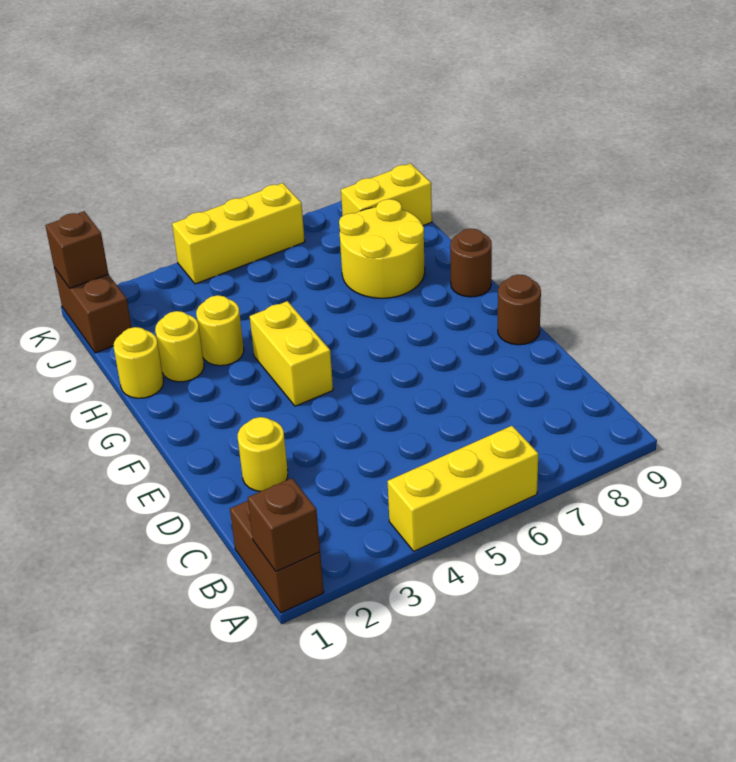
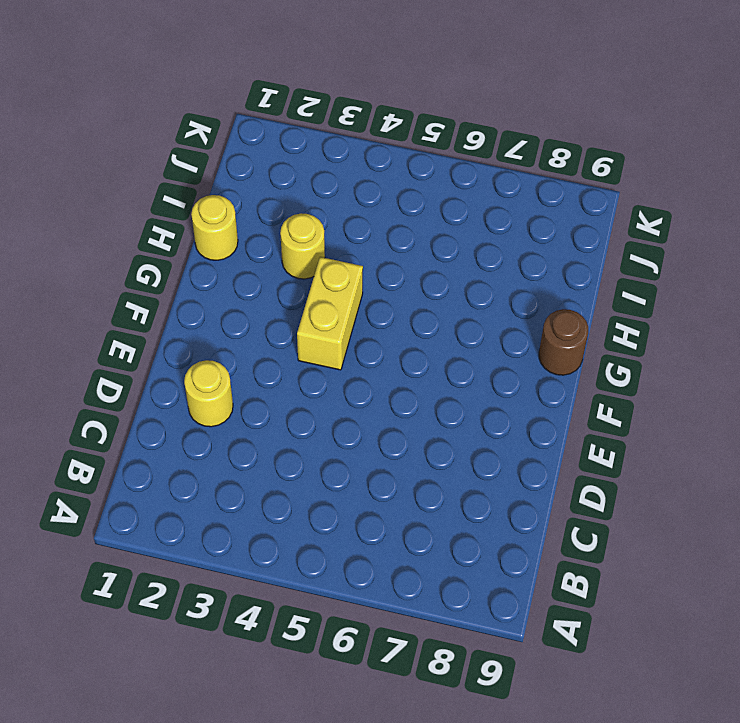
none -> brown brick A1:B1 level 1
none -> yellow brick A4:A6 level 1
none -> brown round brick E9 level 1

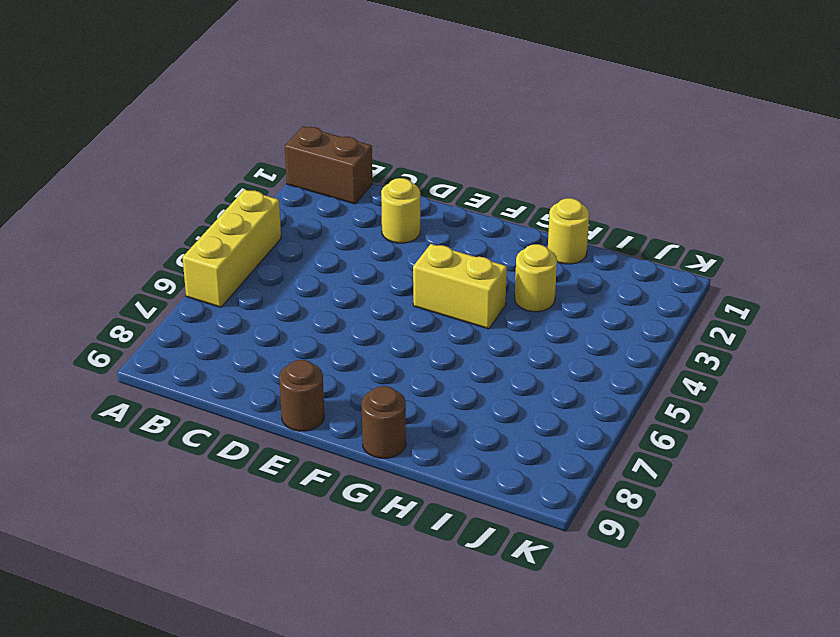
none -> yellow round brick H2 level 1
none -> yellow round brick H7:I8 level 1
none -> brown brick J1:K1 level 1

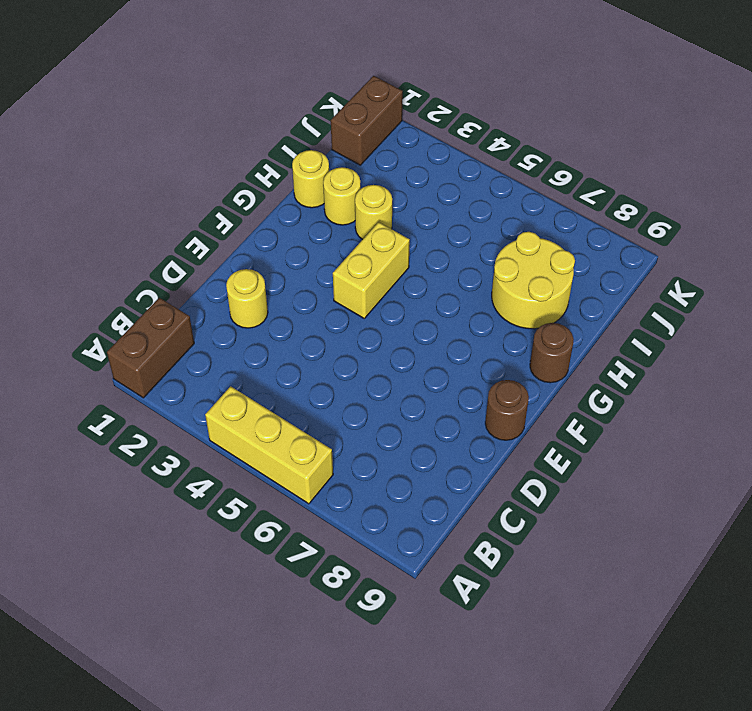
none -> yellow brick J8:J9 level 1
none -> yellow brick K4:K6 level 1
none -> brown brick A1 level 2

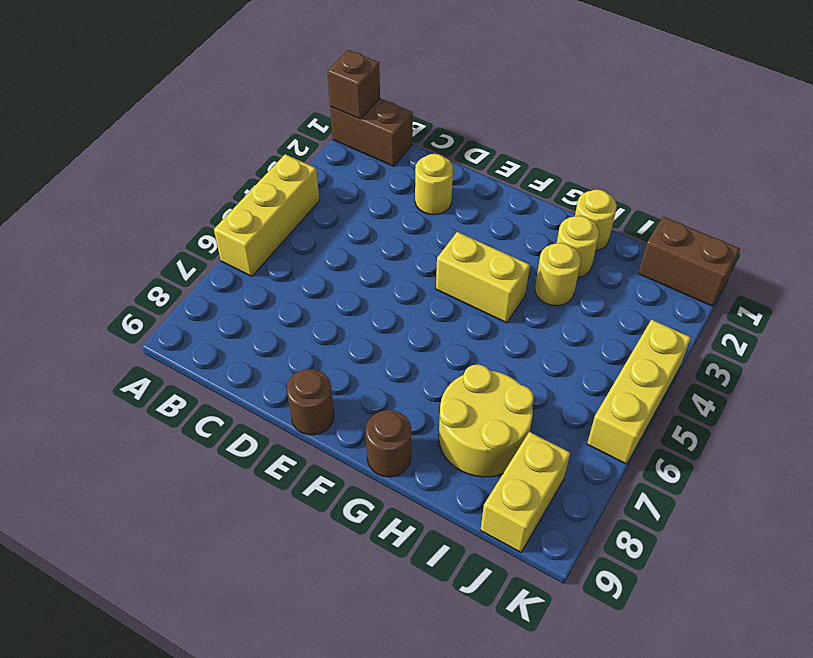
none -> brown brick K1 level 2

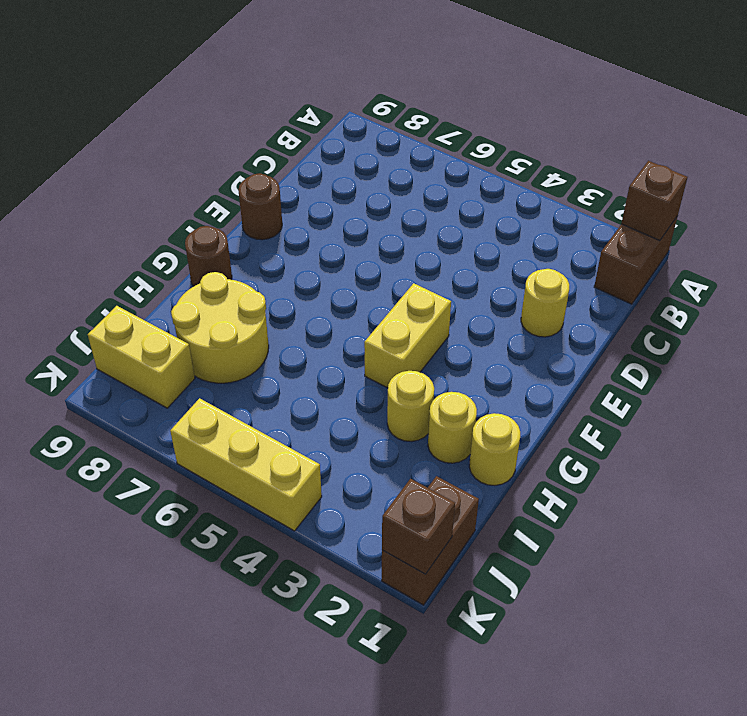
none -> yellow brick A4:A6 level 1

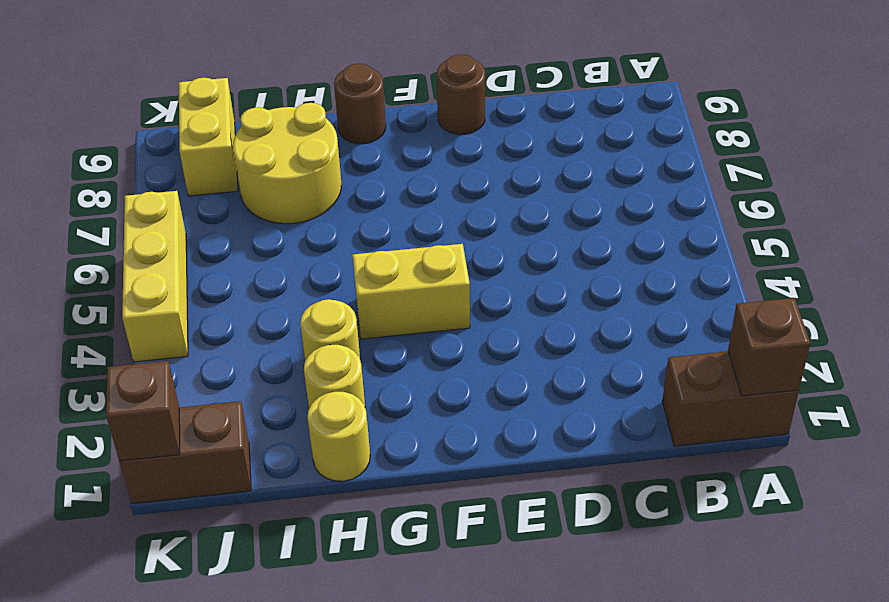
none -> yellow brick A4:A6 level 1
none -> yellow round brick D2 level 1

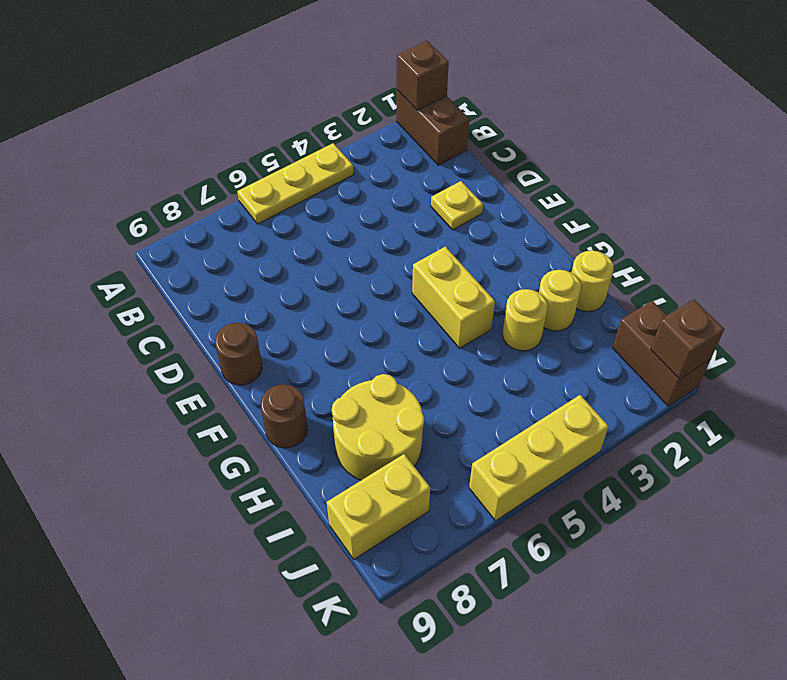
yellow plate A4:A6 level 1 -> yellow brick A4:A6 level 1
yellow plate D2 level 1 -> yellow round brick D2 level 1

